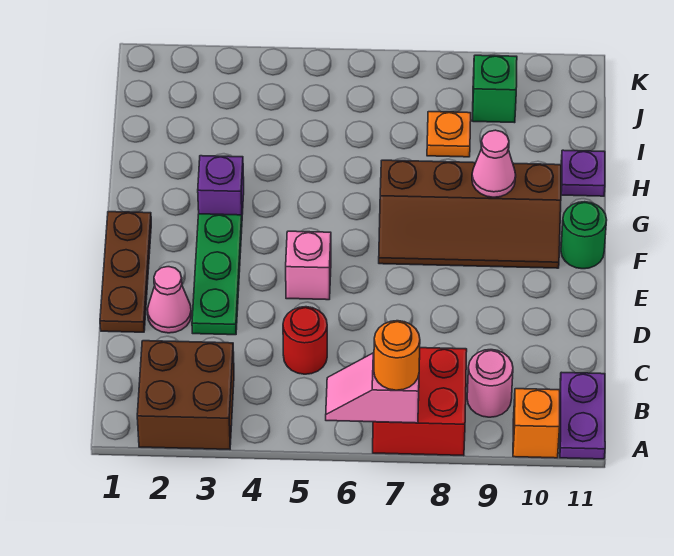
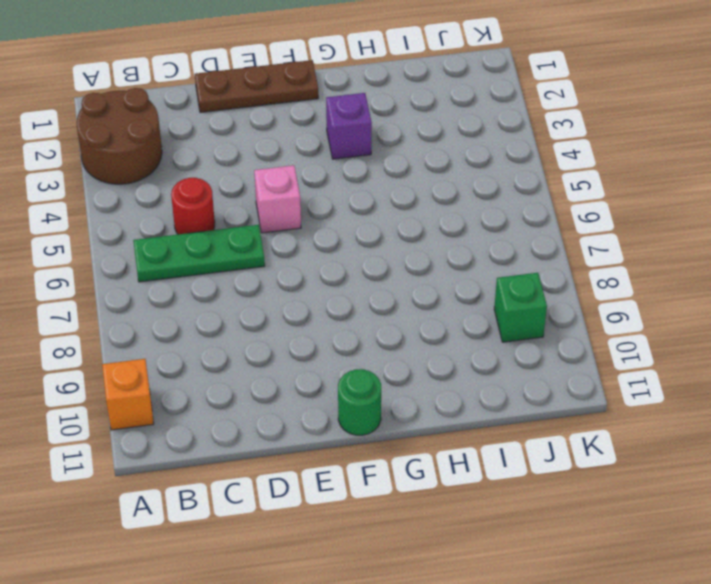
brown round brick A2:B3 level 1 -> brown brick A2:B3 level 1
green plate B6:D6 level 1 -> green plate D3:F3 level 1
none -> red brick A7:B8 level 1
none -> purple plate A11:B11 level 1
none -> pink round brick B9 level 1

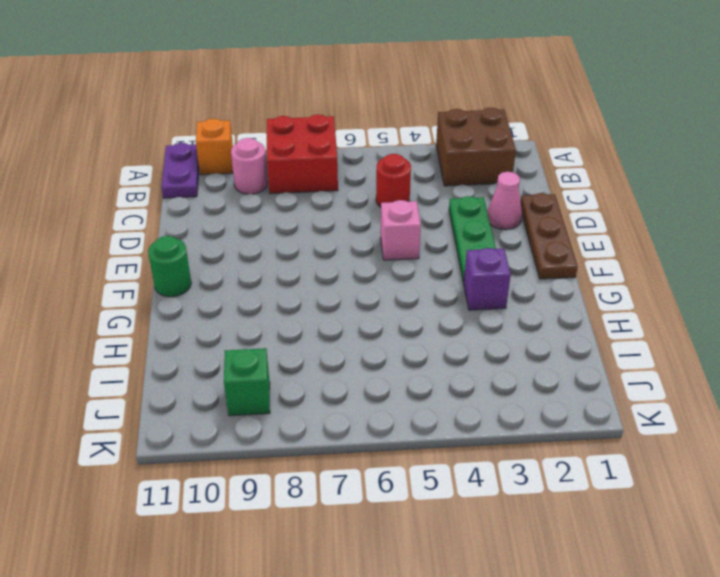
none -> brown slope F7:G10 level 1 top G
none -> purple plate H11 level 1
none -> orange plate I8 level 1

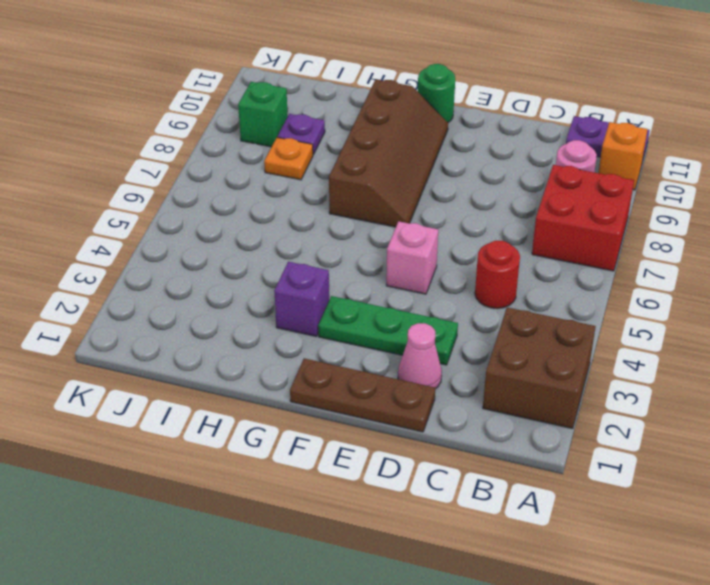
purple plate I9 level 1 -> purple plate H11 level 1
none -> pink slope A6:A7 level 2 top 7
none -> pink cone G9 level 2
none -> orange round brick A7 level 3

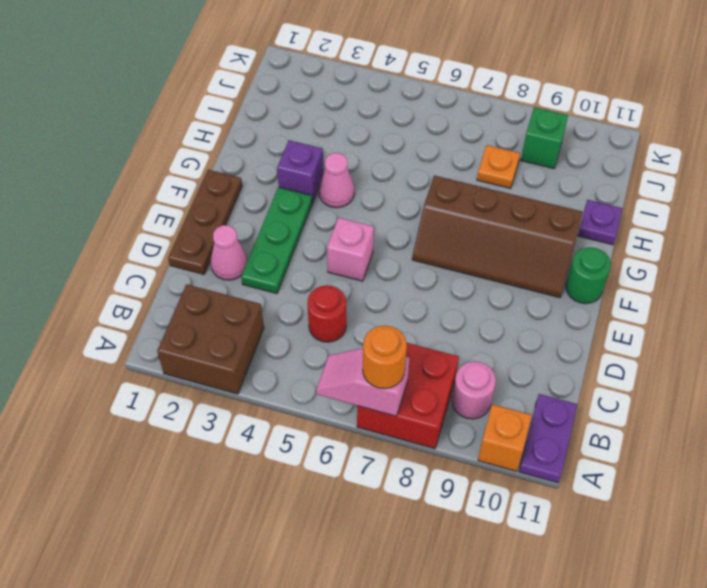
pink cone G4 level 1 -> pink cone G9 level 2

